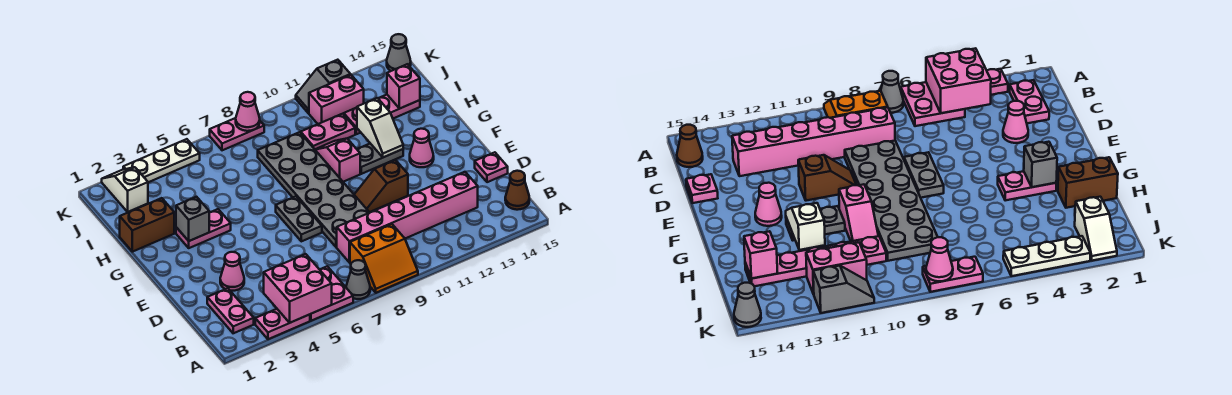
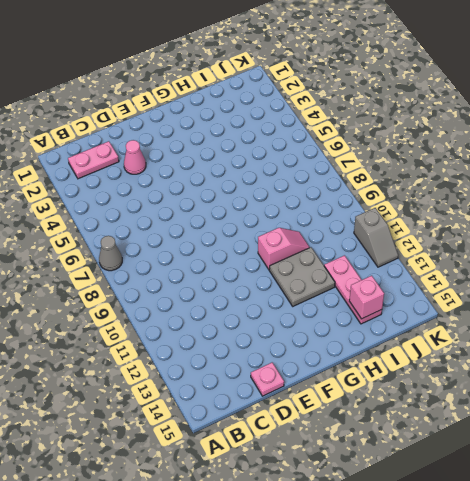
grey plate G11:H12 level 1 -> grey plate G11:G12 level 1
grey slope K11:K12 level 1 top 11 -> grey slope K11:K12 level 1 top 12
none -> pink plate A3:A4 level 1
none -> pink plate A5:B6 level 1
none -> orange slope A8:B9 level 1 top B
none -> brown cone B15 level 1

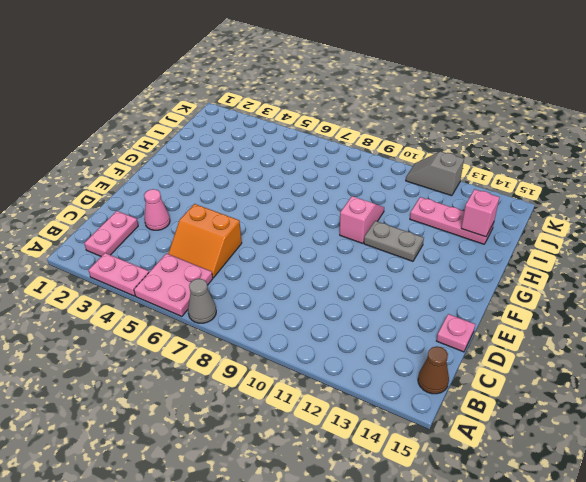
orange slope C5:D6 level 1 top D -> orange slope A8:B9 level 1 top B
none -> pink brick C8:C13 level 1
none -> grey plate D8:I9 level 1
none -> grey plate E7:F7 level 1
none -> brown slope E10:E11 level 1 top 11

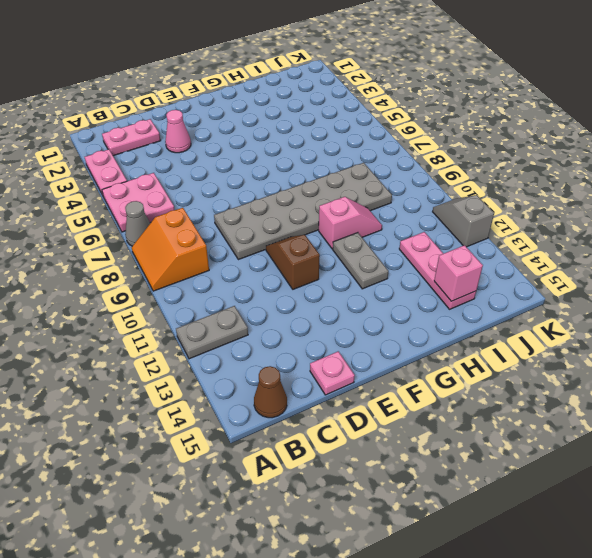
grey plate A12:B12 level 1 -> grey plate E7:F7 level 1
none -> pink brick C8:C13 level 1
none -> pink cone F13 level 1
none -> pink plate G3:G4 level 1
none -> brown brick H1:H2 level 1

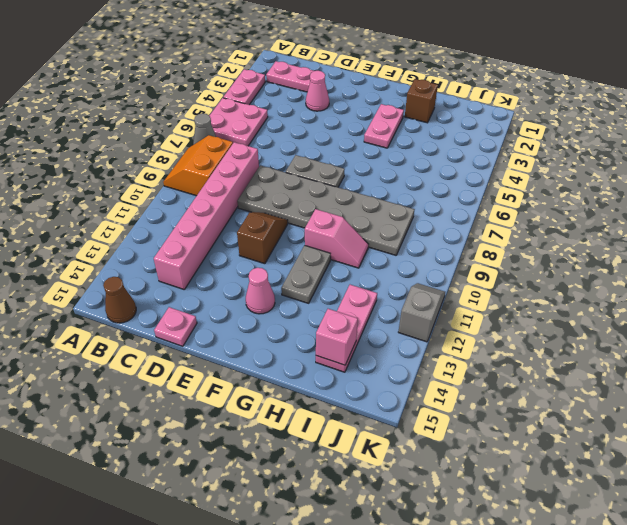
brown brick H2 level 1 -> brown brick H1:H2 level 1
none -> pink plate I10:I11 level 1
none -> white slope J2:K2 level 1 top J
none -> pink brick J11:J12 level 1
none -> white plate K3:K5 level 1

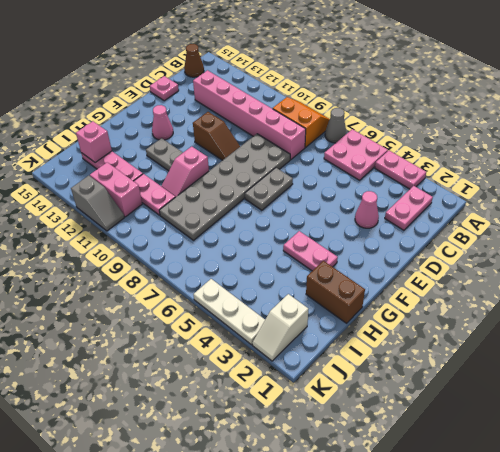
none -> pink plate K7:K8 level 1
none -> grey cone K15 level 1
none -> pink brick A4:B5 level 2
none -> grey brick G3 level 2

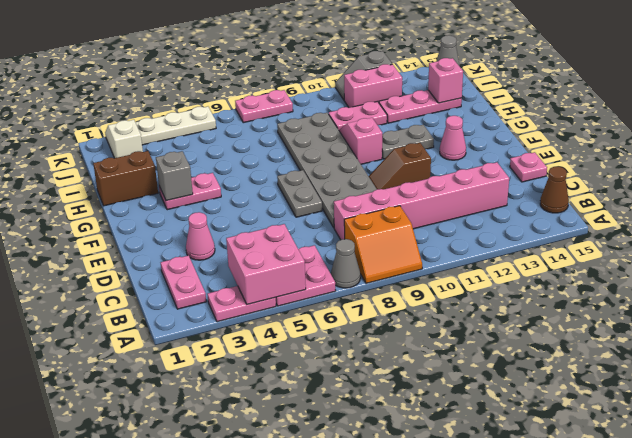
none -> white slope G12:H12 level 2 top H
none -> pink cone K8 level 2

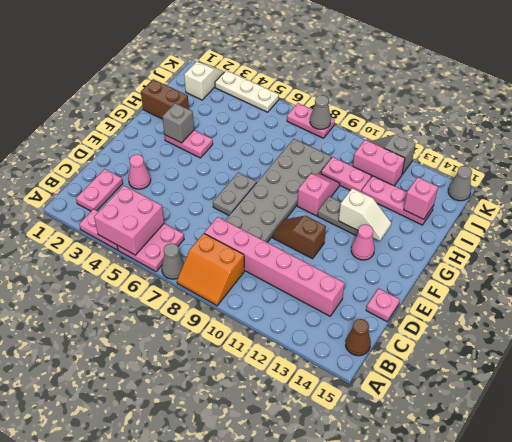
white slope G12:G13 level 2 top 12 -> white slope G12:H12 level 2 top H
grey cone K8 level 2 -> pink cone K8 level 2

